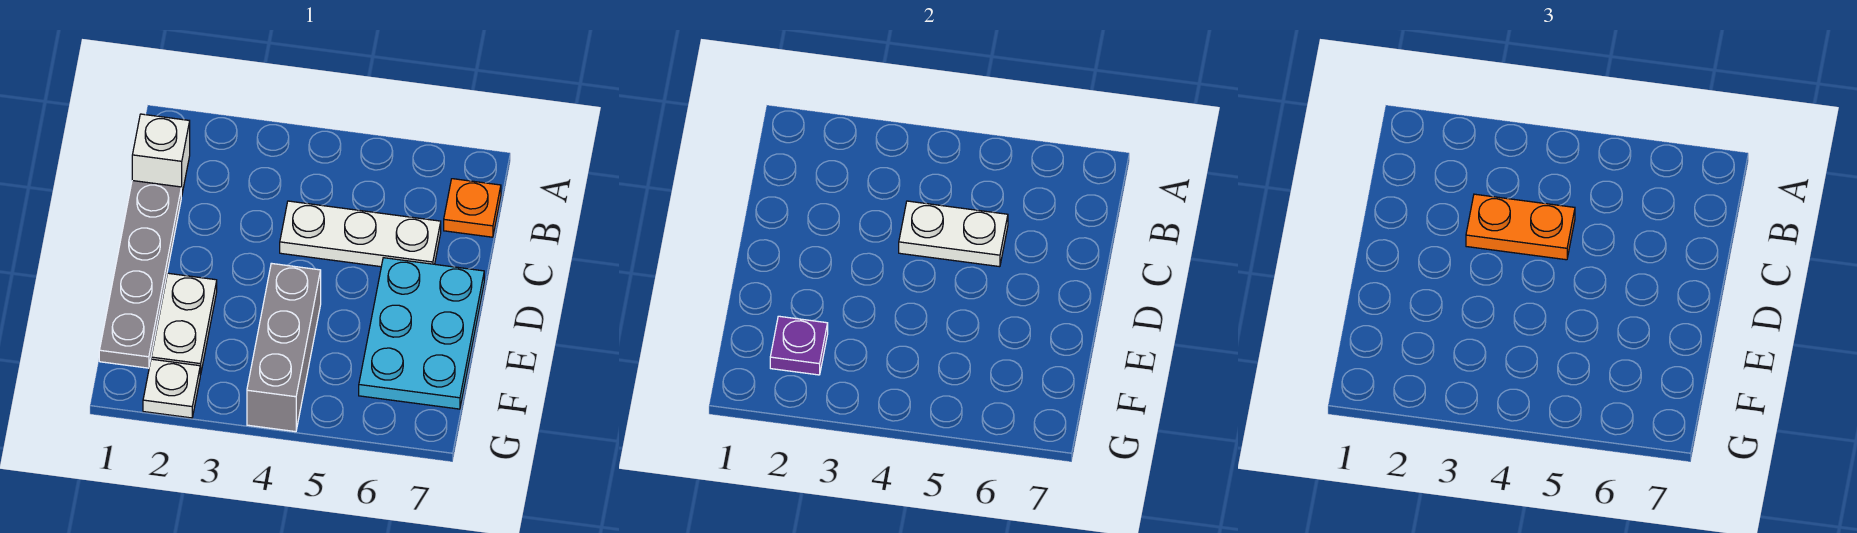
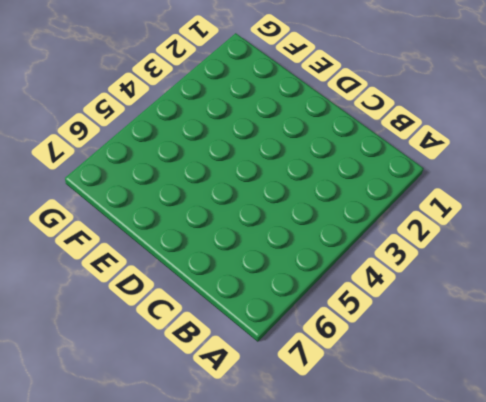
none -> white brick B1 level 1
none -> orange plate B7 level 1

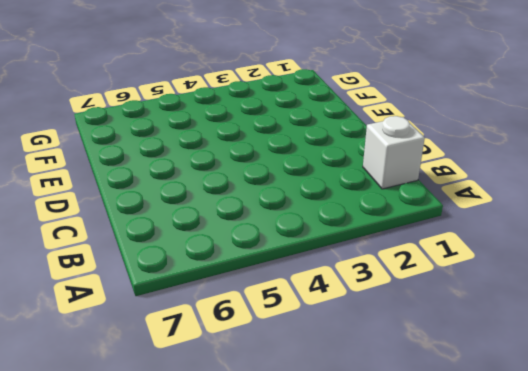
none -> orange plate B7 level 1
none -> grey plate C1:F1 level 1

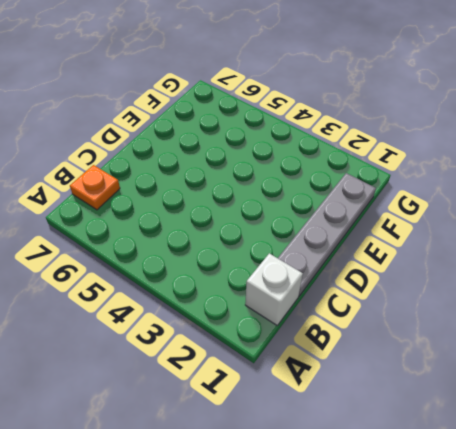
none -> white plate C4:C6 level 1
none -> cyan plate D6:F7 level 1

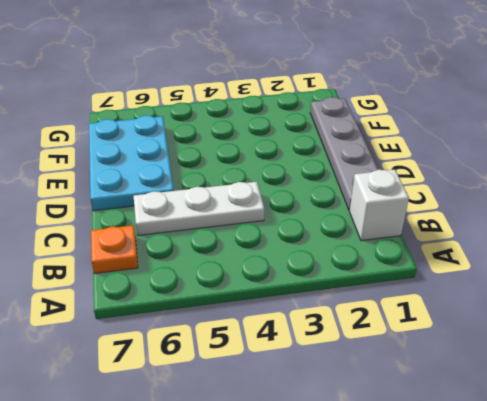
none -> white plate E2:F2 level 1
none -> grey brick E4:G4 level 1

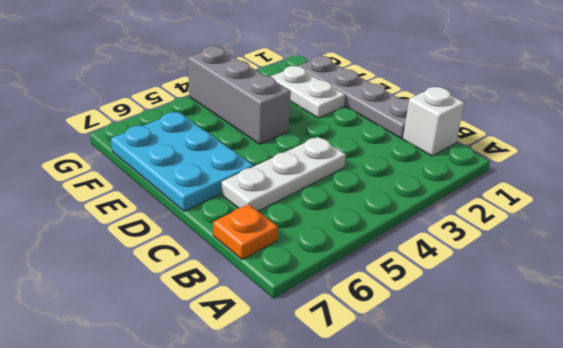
none -> white plate G2 level 1
none -> white plate C4:C5 level 2

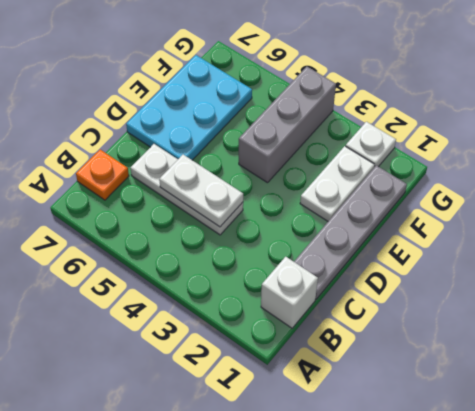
none -> purple plate F2 level 2
none -> orange plate C3:C4 level 3

